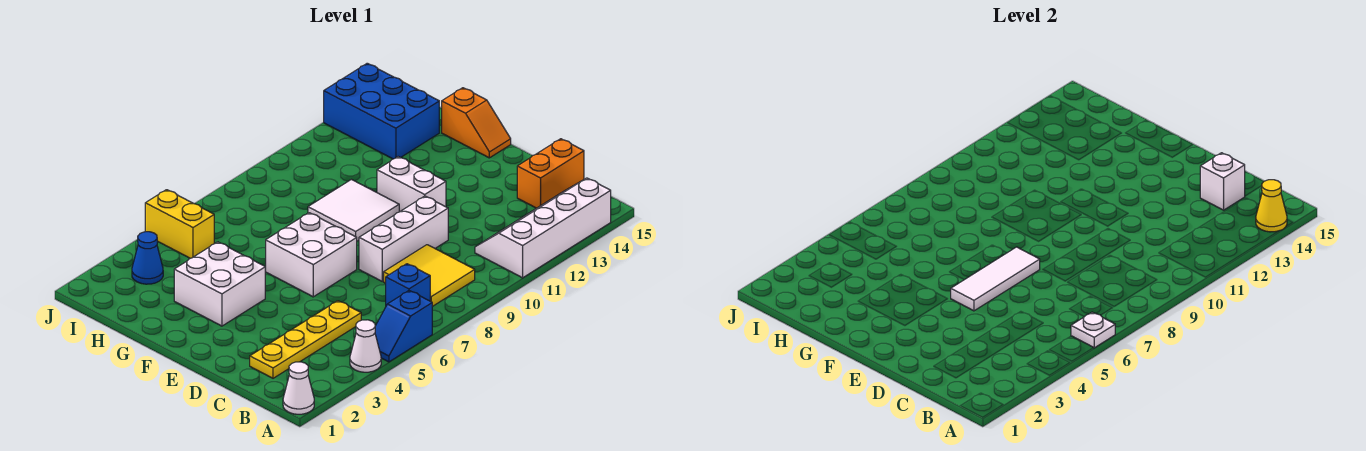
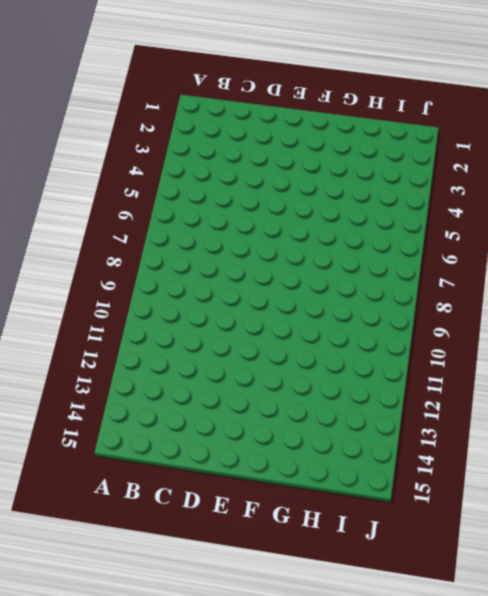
none -> white cone A1 level 1
none -> white cone A4 level 1
none -> blue slope A5:A6 level 1 top 6

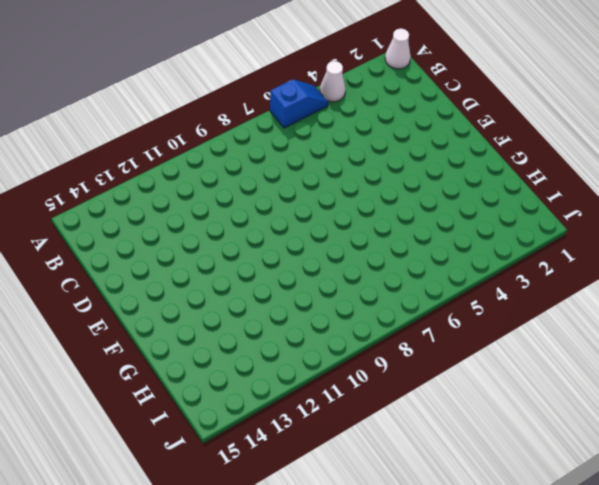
none -> white slope A11:B14 level 1 top A
none -> blue brick B7 level 1
none -> yellow tile B8:C9 level 1

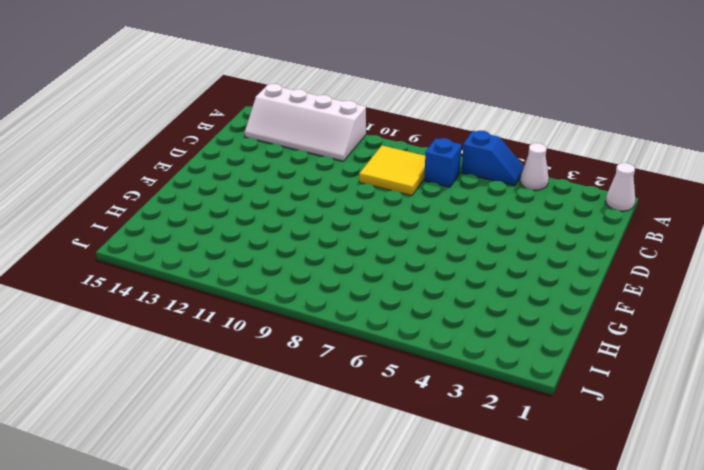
none -> yellow plate C2:C5 level 1
none -> orange brick C14:C15 level 1
none -> white brick D8:D10 level 1

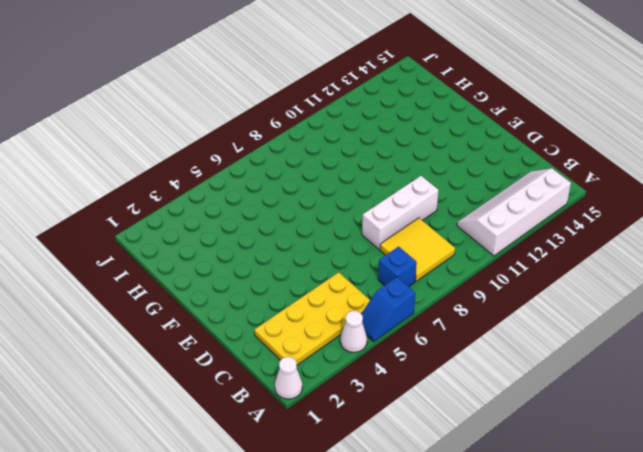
yellow plate B2:C5 level 1 -> yellow plate C2:C5 level 1
none -> orange brick C14:C15 level 1
none -> white brick E6:F7 level 1
none -> white brick E11:F11 level 1

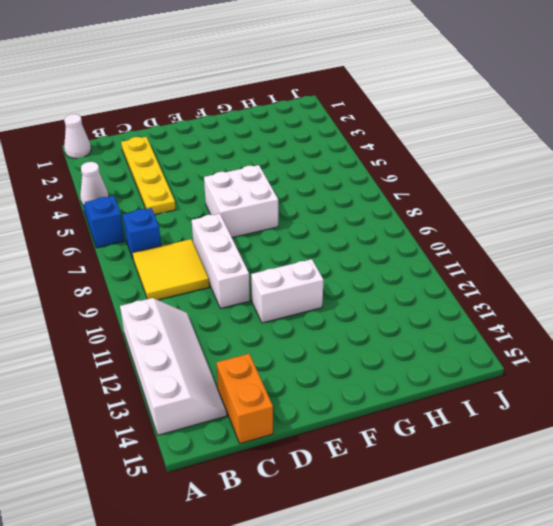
none -> white brick F3:G4 level 1
none -> white tile F9:G10 level 1
none -> orange slope F15:G15 level 1 top G

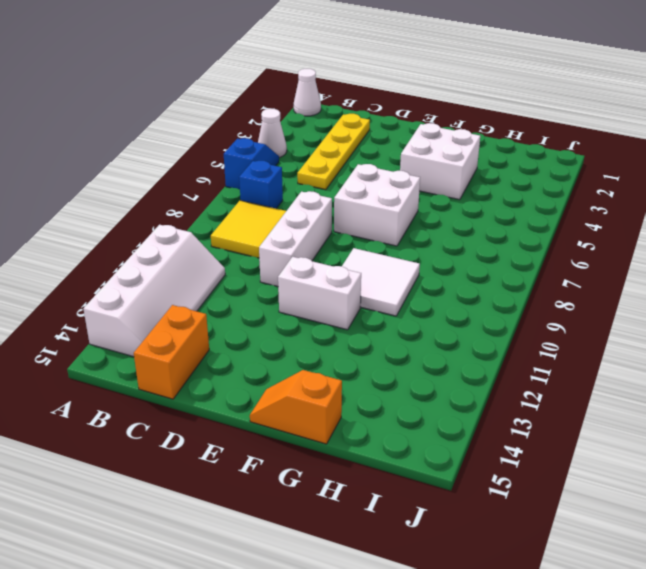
none -> blue brick H13:J14 level 1
none -> blue cone I3 level 1
none -> yellow brick I5:J5 level 1

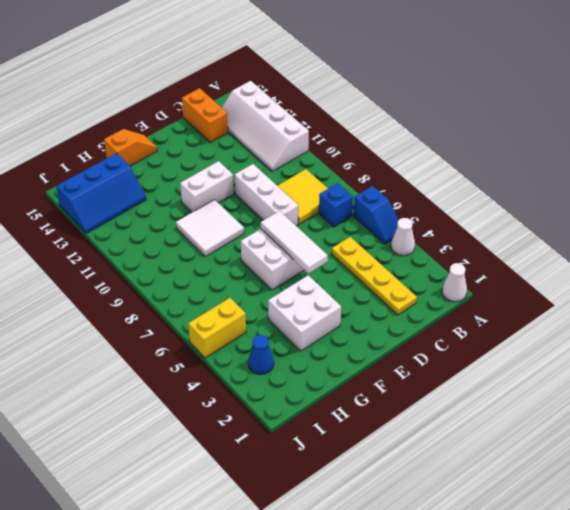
blue slope H13:J14 level 1 top 14 -> blue brick H13:J14 level 1
none -> white plate A6 level 2
none -> yellow cone A14 level 2
none -> white brick C14 level 2

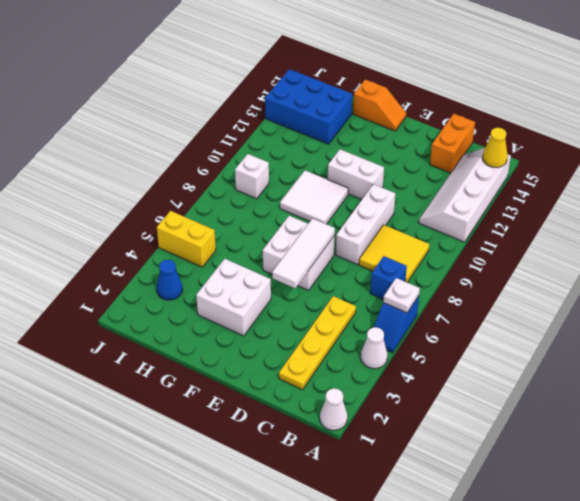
white brick I9 level 1 -> white brick C14 level 2

